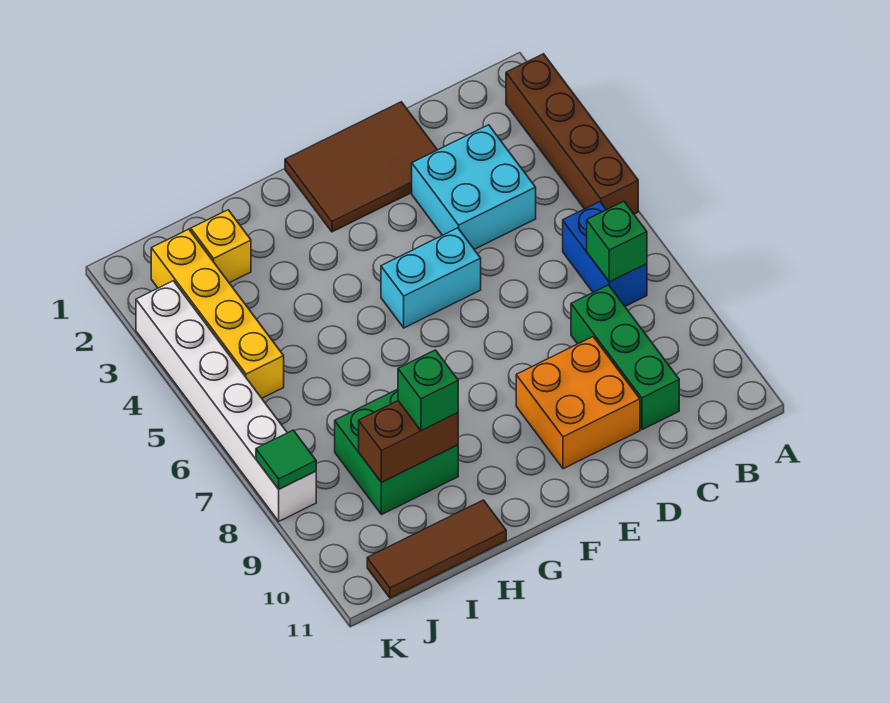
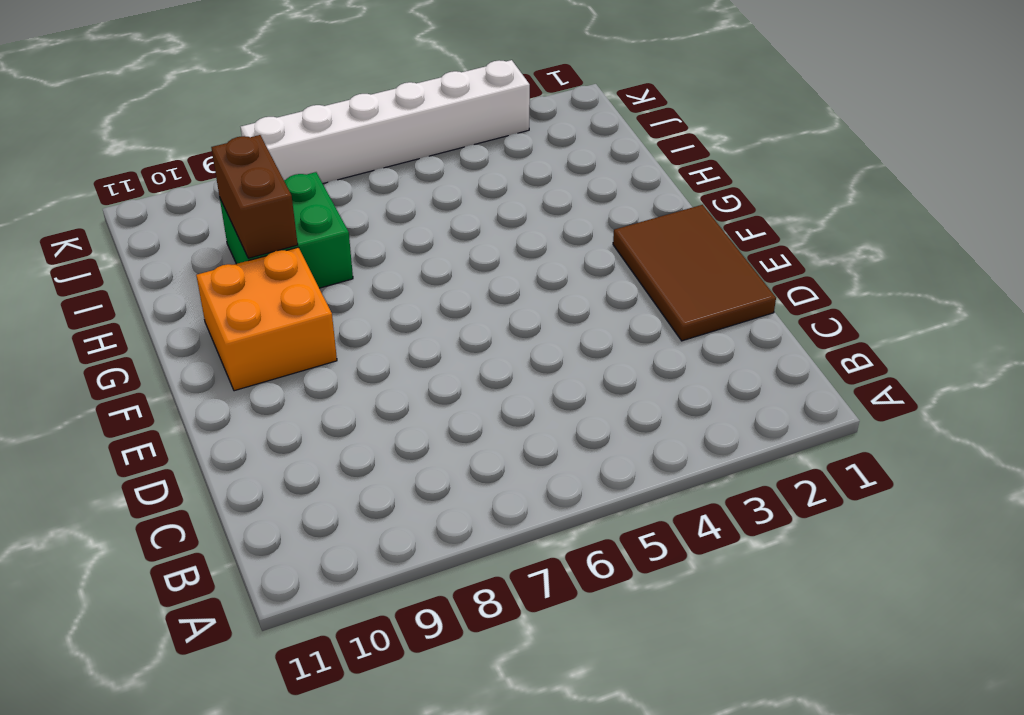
orange brick F9:G10 level 1 -> orange brick D9:E10 level 1
none -> brown brick A2:A5 level 1
none -> blue brick B6:B7 level 1
none -> cyan brick C3:D4 level 1

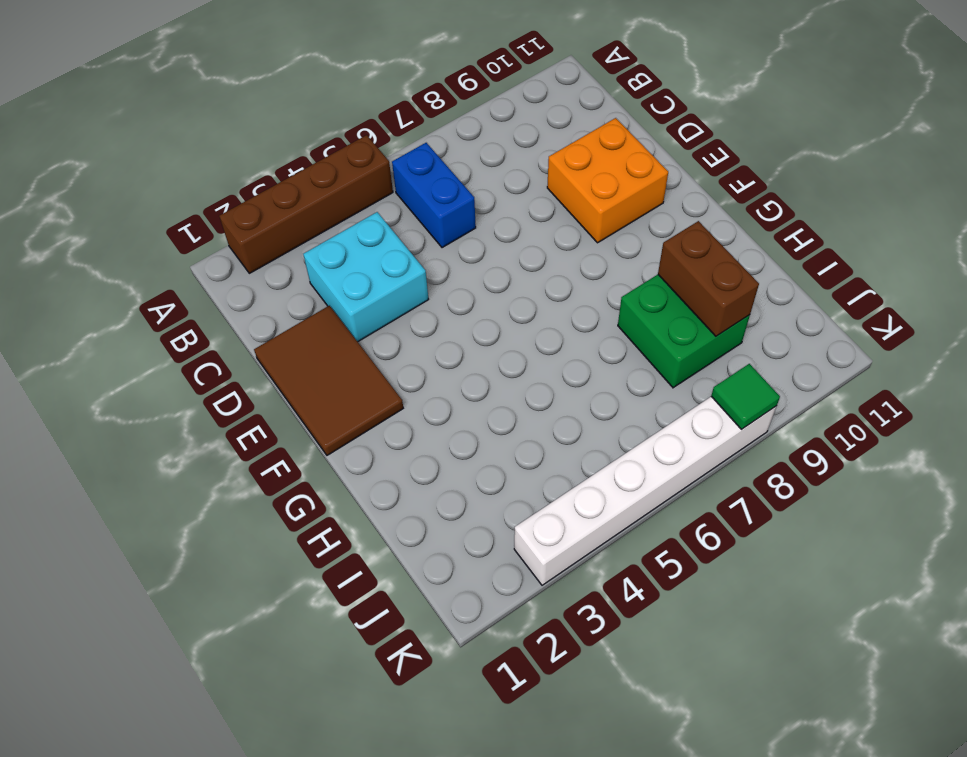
blue brick B6:C6 level 1 -> blue brick B6:B7 level 1
none -> green brick C8:C10 level 1
none -> cyan brick E5:F5 level 1
none -> brown tile H11:J11 level 1

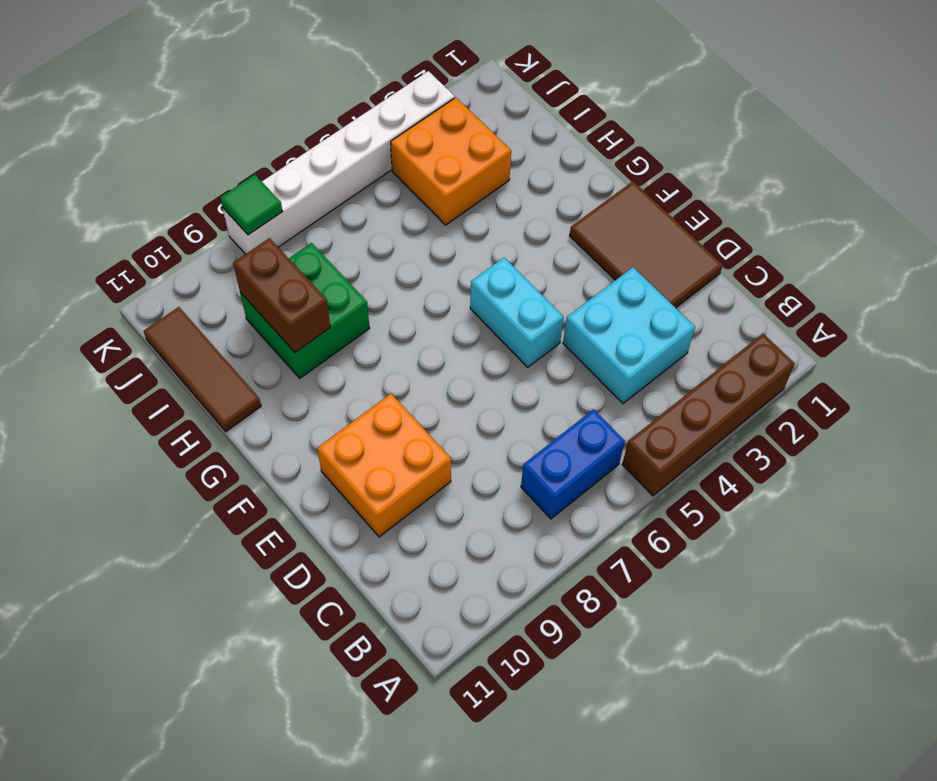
orange brick I3:J4 level 1 -> yellow brick J2:J5 level 1
none -> green brick C8:C10 level 1
none -> yellow brick I2 level 1
none -> green brick B7 level 2

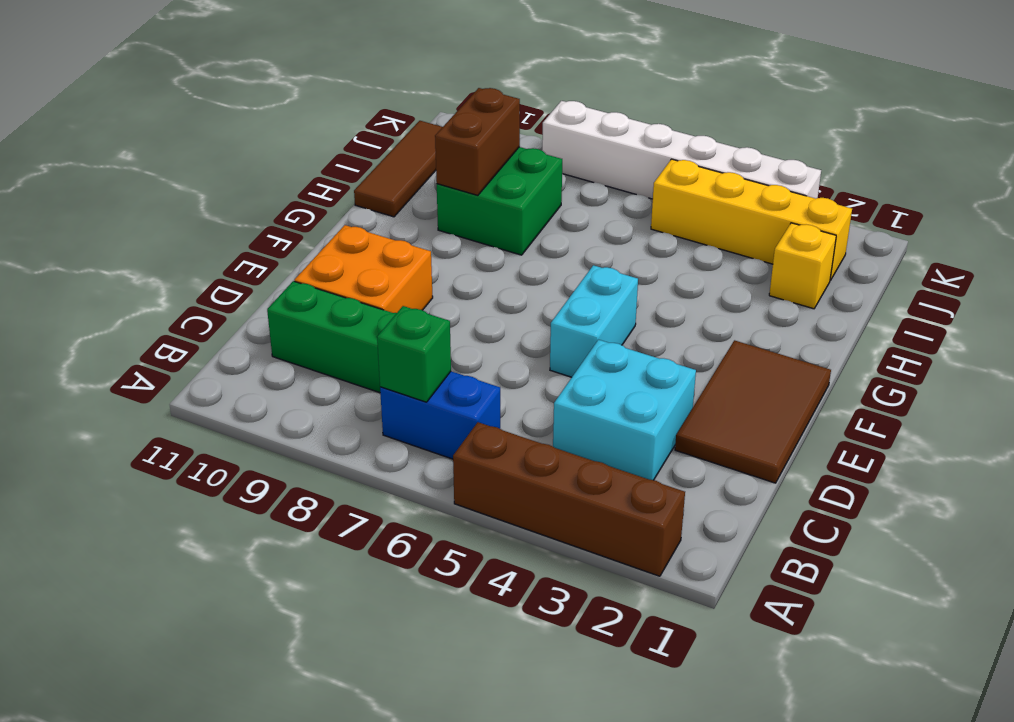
none -> green tile K8 level 2
none -> green brick H9 level 3

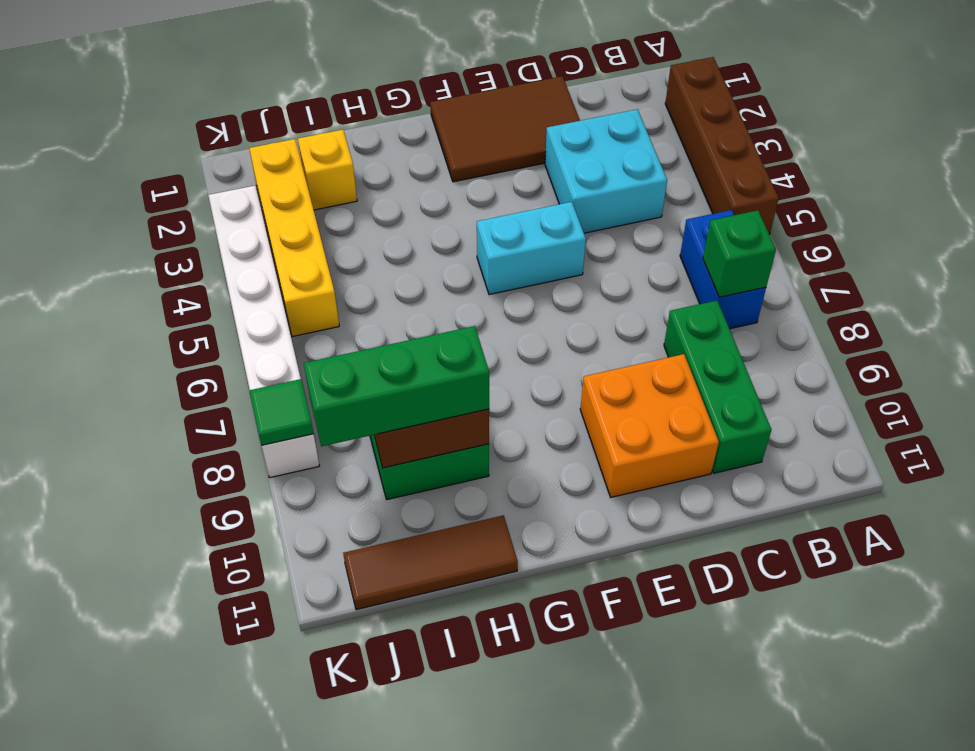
green brick H9:J9 level 3 -> green brick H9 level 3

